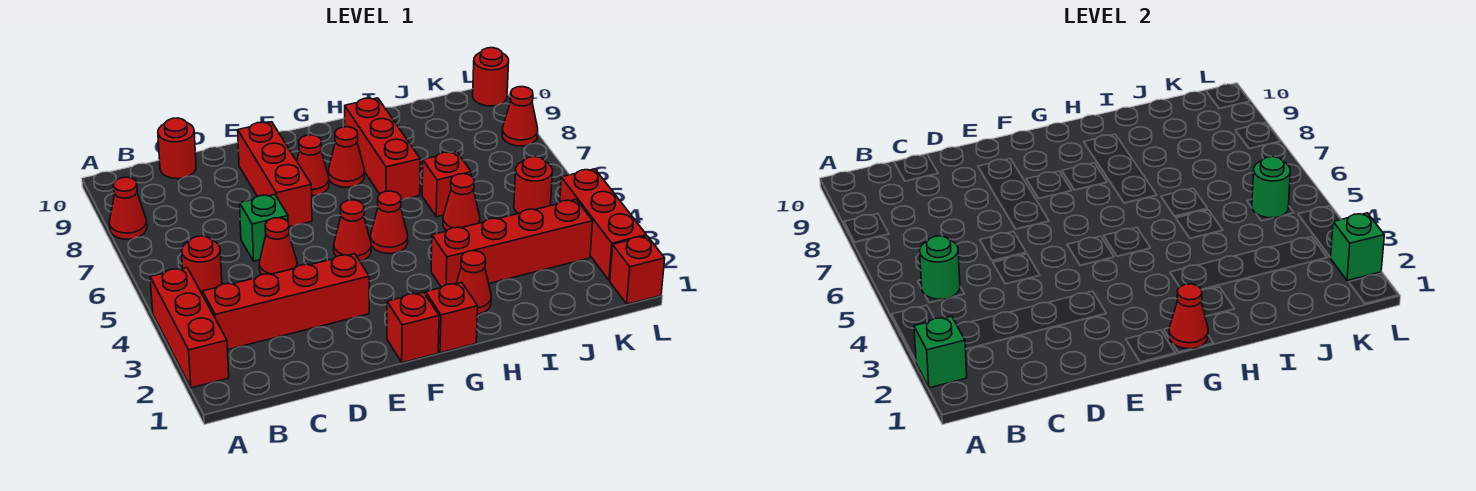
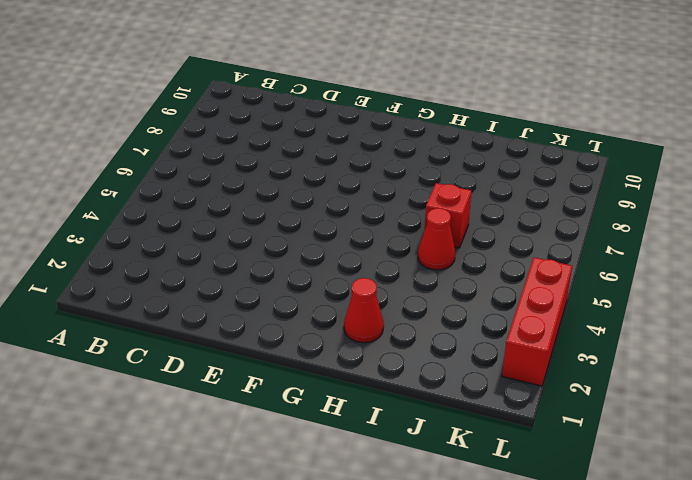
none -> red brick A2:A4 level 1
none -> red cone A8 level 1
none -> red brick B3:E3 level 1

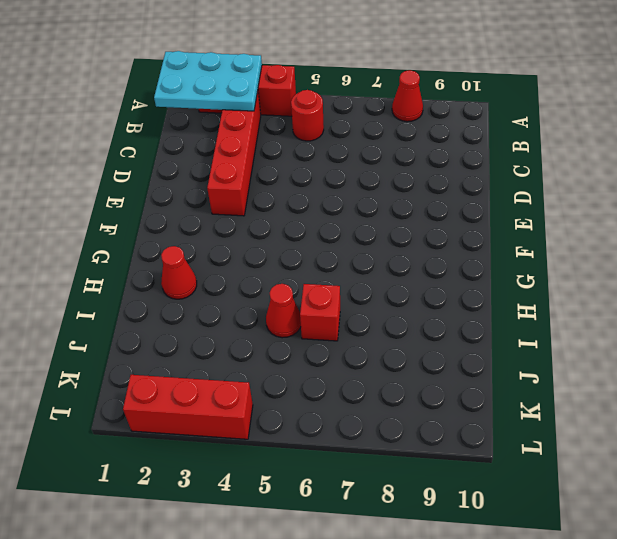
cyan plate A1:B3 level 2 -> green brick A2 level 2
none -> red round brick C10 level 1
none -> red cone D5 level 1
none -> green brick D6 level 1

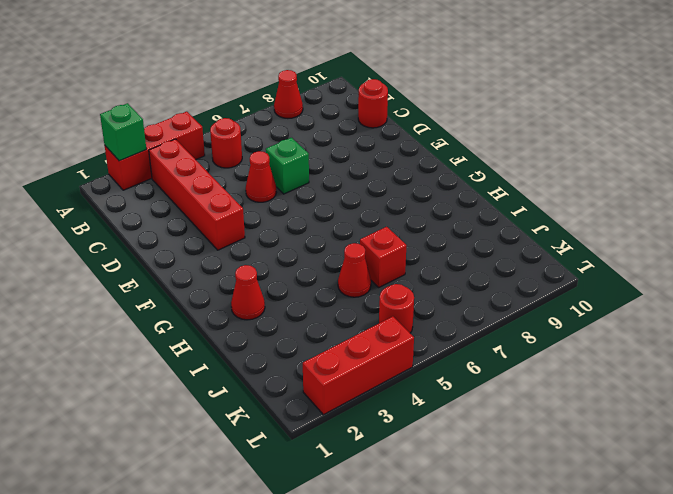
none -> red brick E7:E9 level 1
none -> red brick F1 level 1
none -> red cone F5 level 1

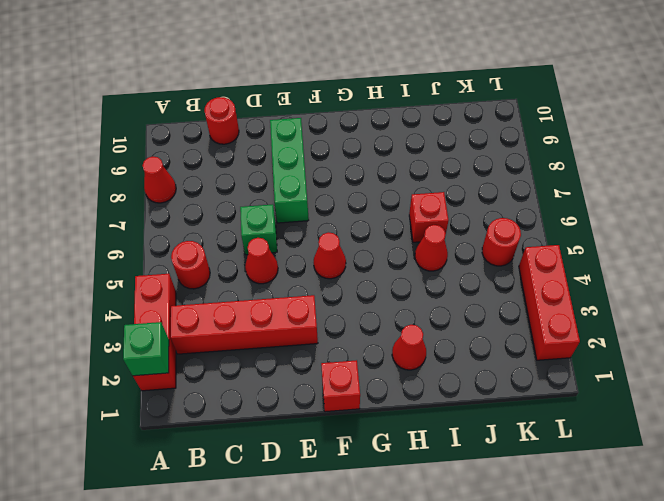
green brick E7:E9 level 1 -> red brick E7:E9 level 1
none -> red cone F8 level 1
none -> red brick G1 level 1
none -> red cone G5 level 1

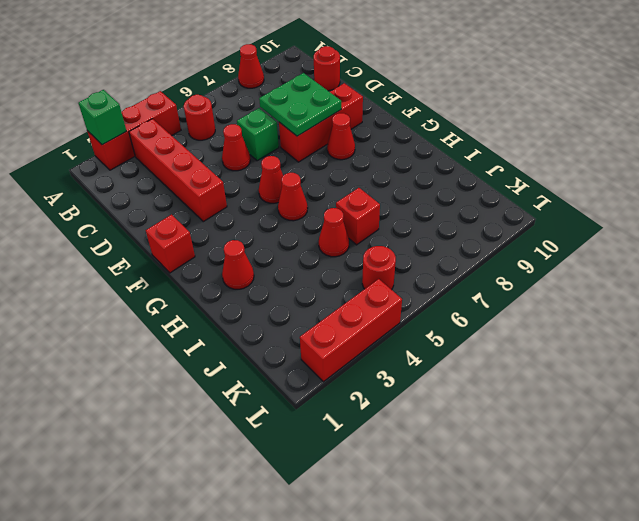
green plate D7:E8 level 2 -> none
none -> red brick G1 level 1
none -> red cone G8 level 1
none -> red brick H3:K3 level 1

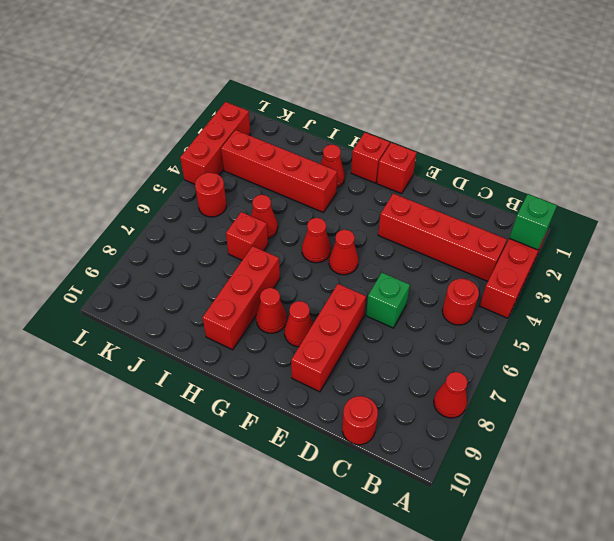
none -> red cone D5 level 1
none -> red brick L1 level 1
none -> red cone L8 level 1

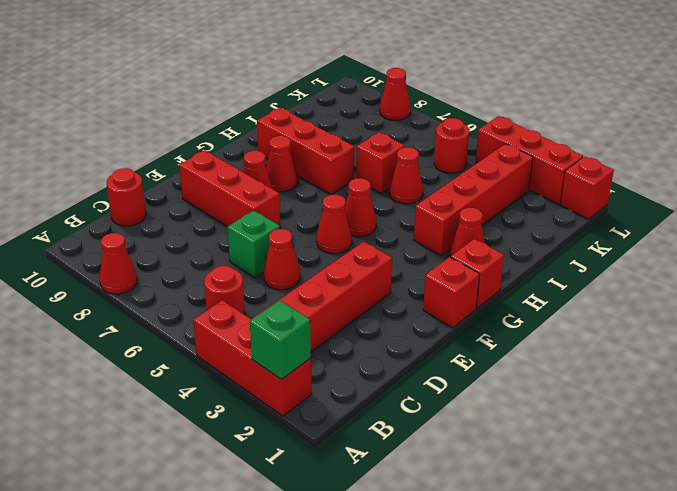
none -> red round brick L10 level 1
none -> green round brick B5 level 2
none -> red cone G1 level 2

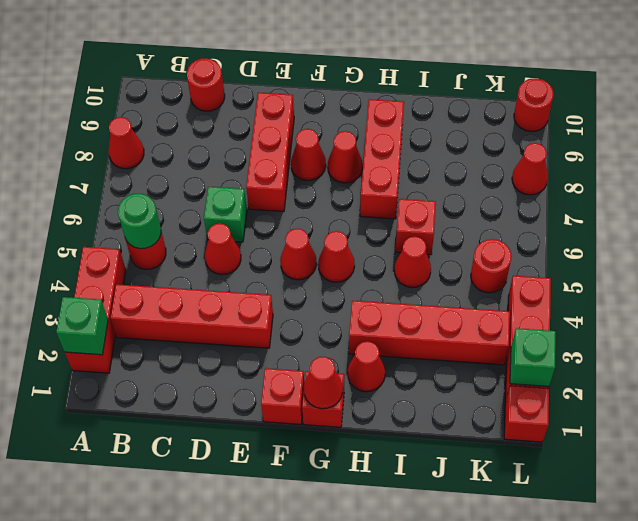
none -> green round brick K5 level 2

